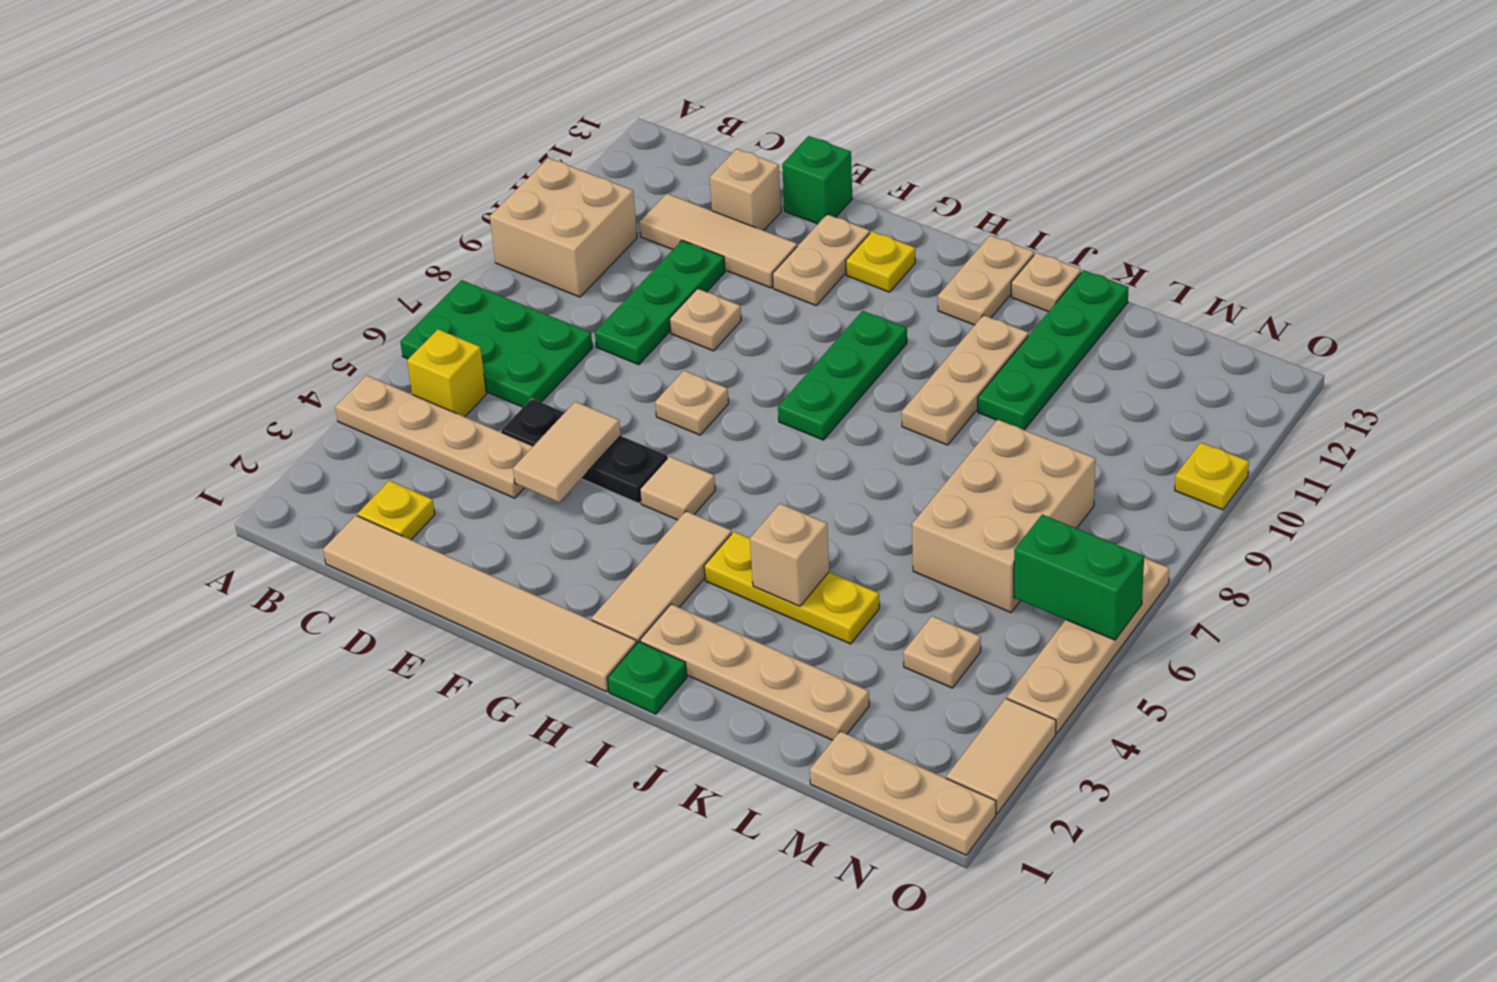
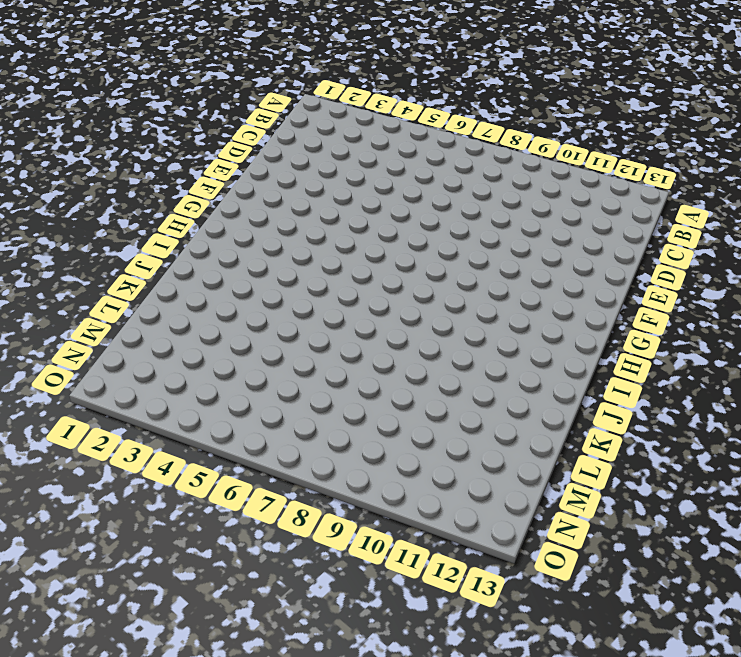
none -> tan plate A4:D4 level 1
none -> green plate A6:C7 level 1
none -> tan brick A9:B10 level 1
none -> yellow brick B5 level 1

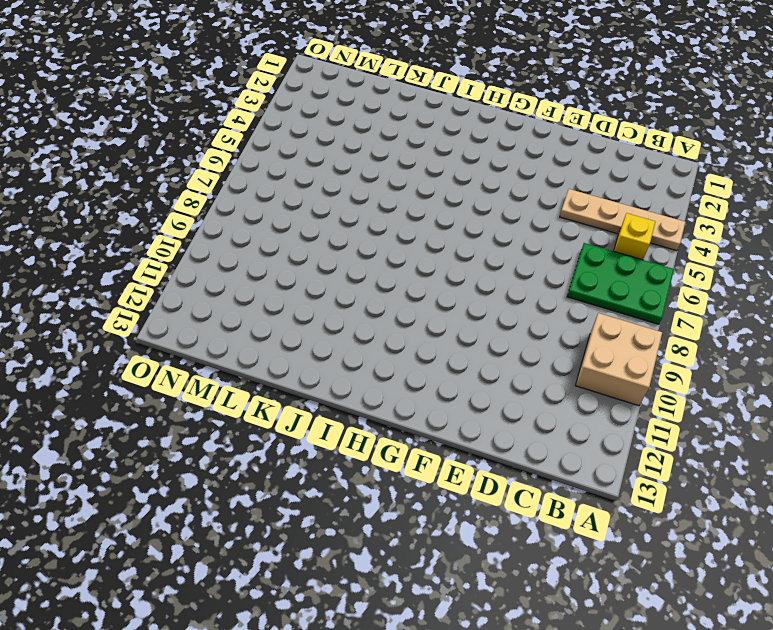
none -> tan tile C1:H1 level 1
none -> yellow plate C2 level 1
none -> tan tile C11:E11 level 1
none -> black plate D5:F5 level 1

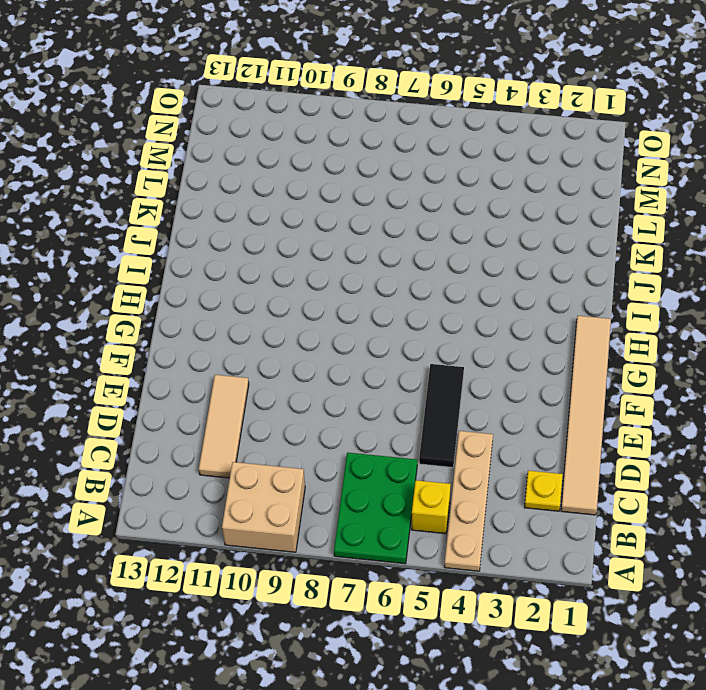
black tile D5:F5 level 1 -> black plate D5:F5 level 1
none -> green plate D8:D10 level 1
none -> tan brick D12 level 1
none -> tan plate E9 level 1
none -> green brick E13 level 1

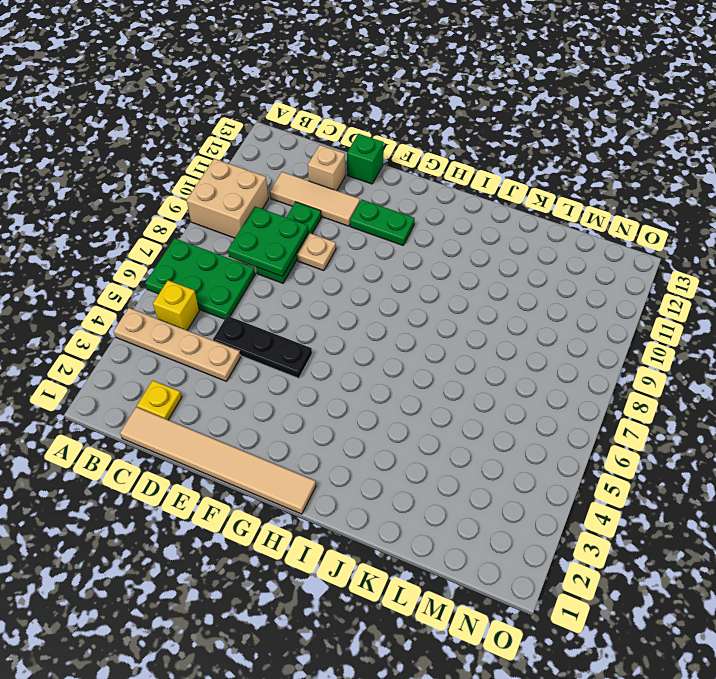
green plate C8:D9 level 2 -> none
green plate F11:G11 level 1 -> tan plate F11:F12 level 1
none -> tan plate F7 level 1
none -> tan tile G5 level 1
none -> yellow plate G12 level 1
none -> tan tile H2:H4 level 1

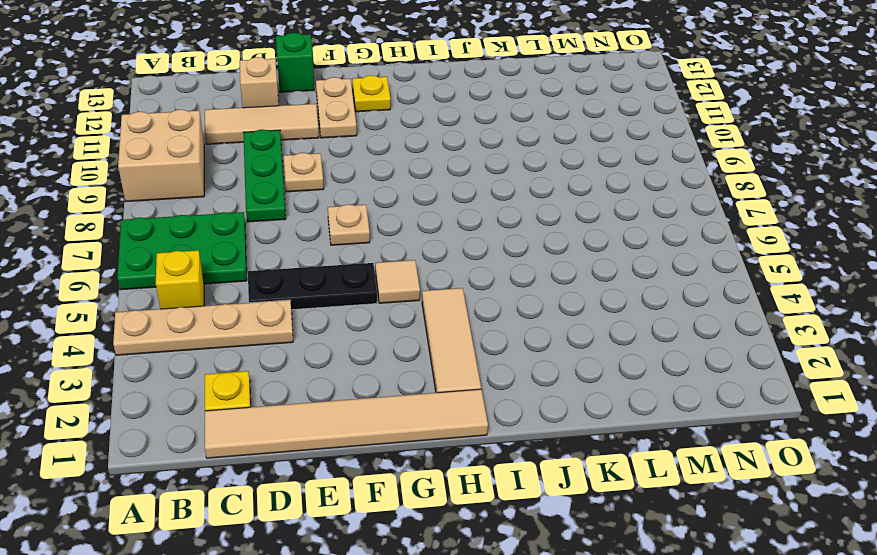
none -> green plate H8:H10 level 1
none -> green plate I1 level 1
none -> tan plate I2:L2 level 1
none -> yellow plate I4:K4 level 1

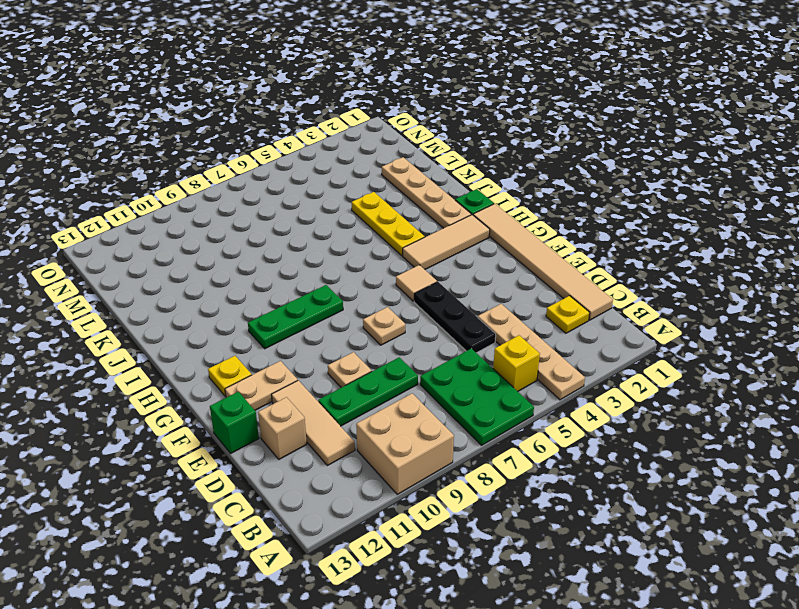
none -> tan plate I12:I13 level 1
none -> tan plate J9:J11 level 1
none -> tan plate J13 level 1
none -> green plate K10:K13 level 1

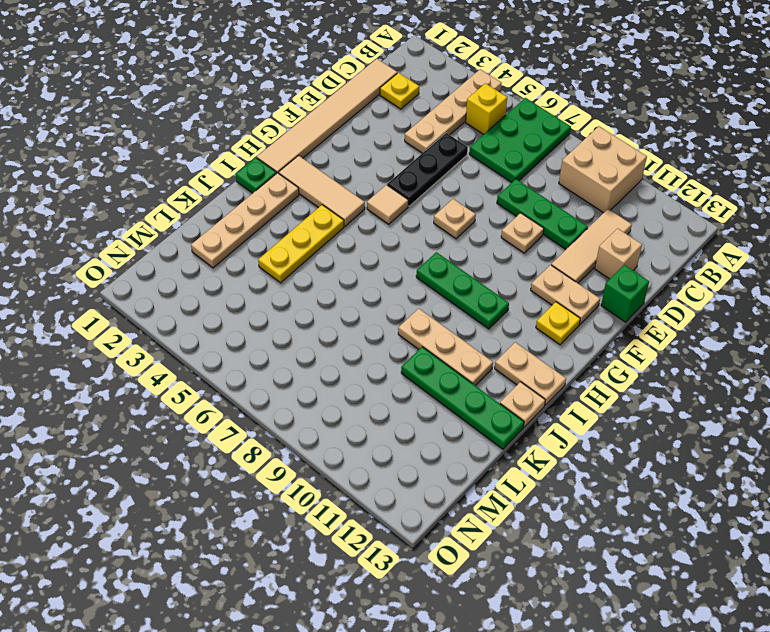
none -> tan brick L6:M8 level 1
none -> tan plate M1:O1 level 1
none -> tan plate M4 level 1
none -> tan tile O2:O3 level 1

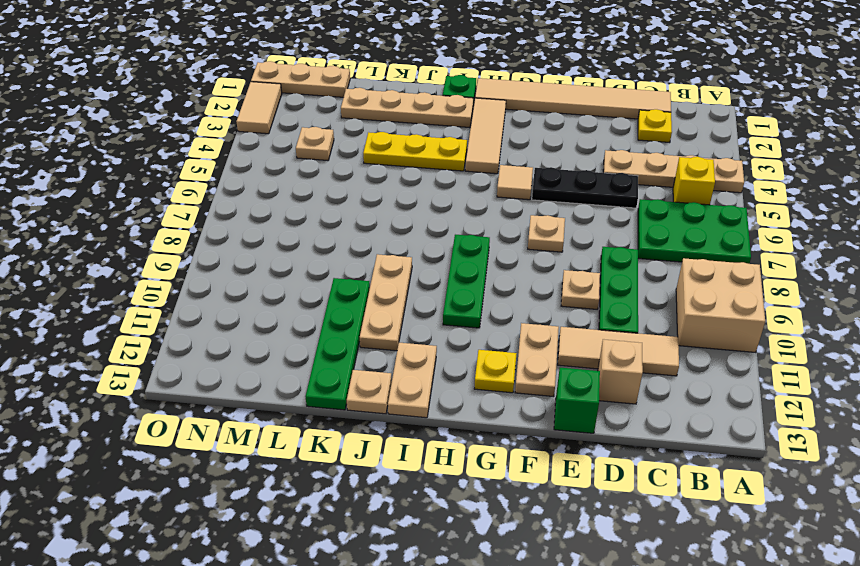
none -> tan brick L6:M8 level 1
none -> tan plate O4:O7 level 1
none -> yellow plate O10 level 1
none -> tan tile E4:E5 level 2

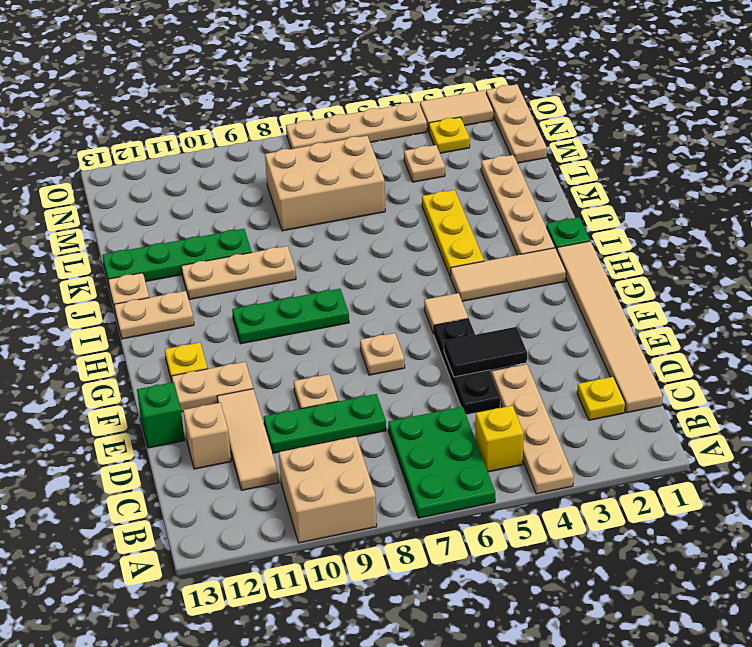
black tile E4:E5 level 2 -> tan tile E4:E5 level 2
yellow plate N3 level 1 -> yellow plate O10 level 1
none -> tan brick J4 level 2
none -> green brick N6:O6 level 2

